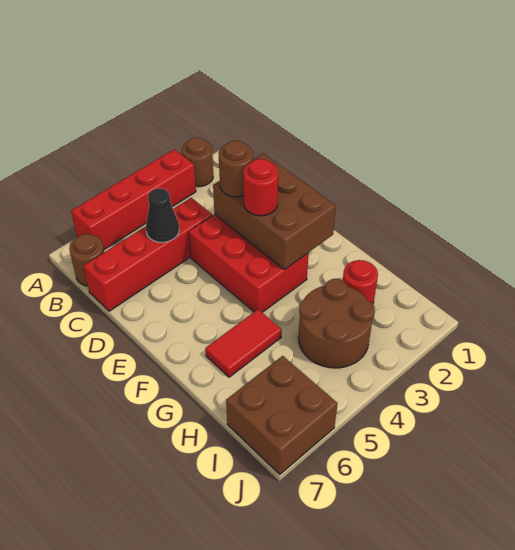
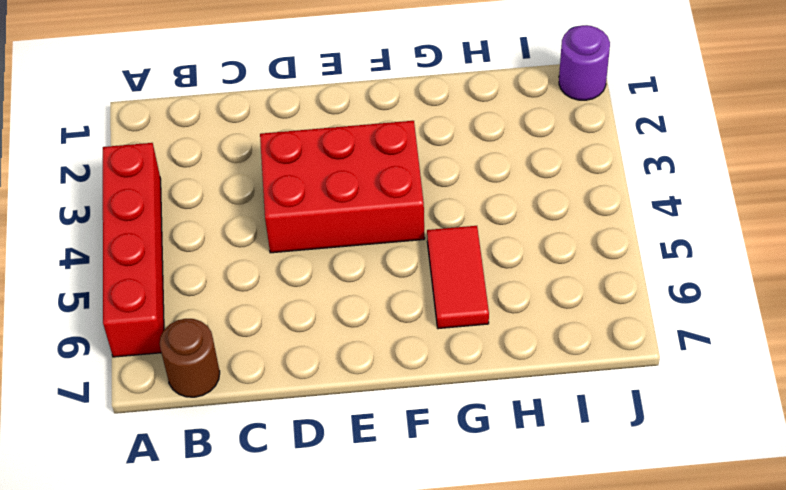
purple round brick J1 level 1 -> none
none -> brown round brick A2 level 1
none -> red brick C4:C7 level 1
none -> red round brick H2 level 1

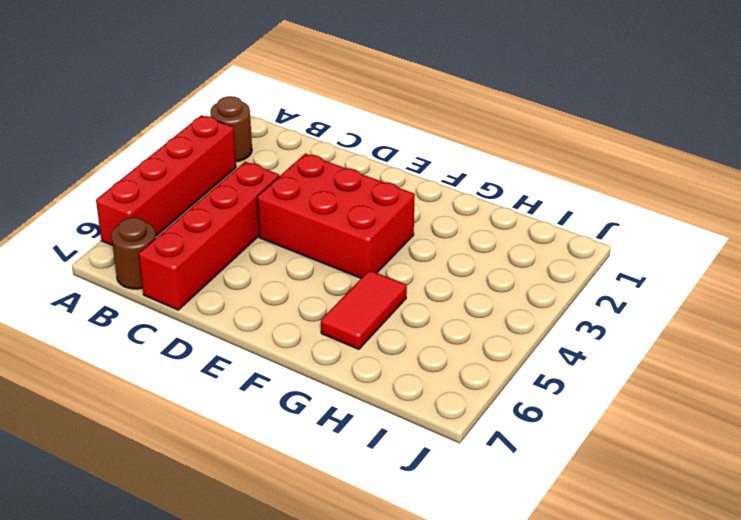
none -> red round brick H2 level 1
none -> brown round brick H3:I4 level 1
none -> brown brick I6:J7 level 1

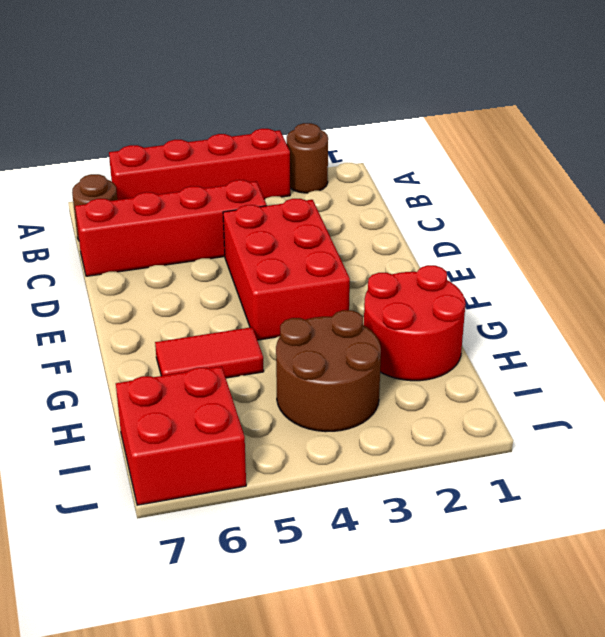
red round brick G1:H2 level 1 -> red round brick H2 level 1
red brick I6:J7 level 1 -> brown brick I6:J7 level 1
none -> black cone C5 level 2
none -> brown brick D2:F3 level 2
none -> brown round brick D3 level 3

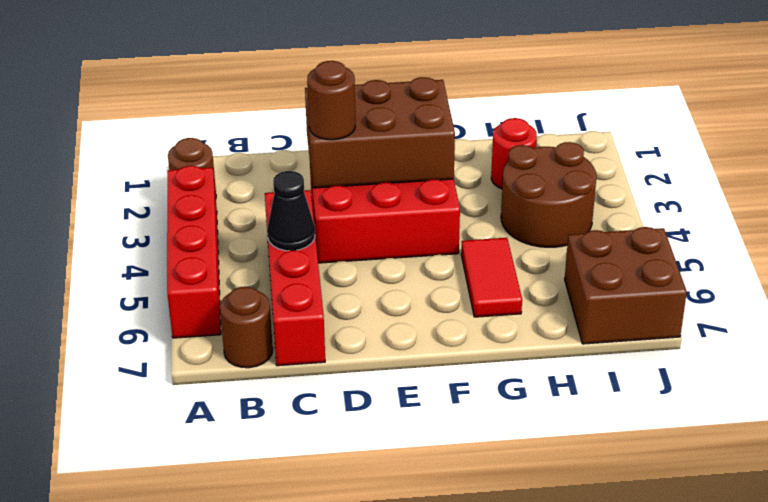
none -> red round brick E3 level 3

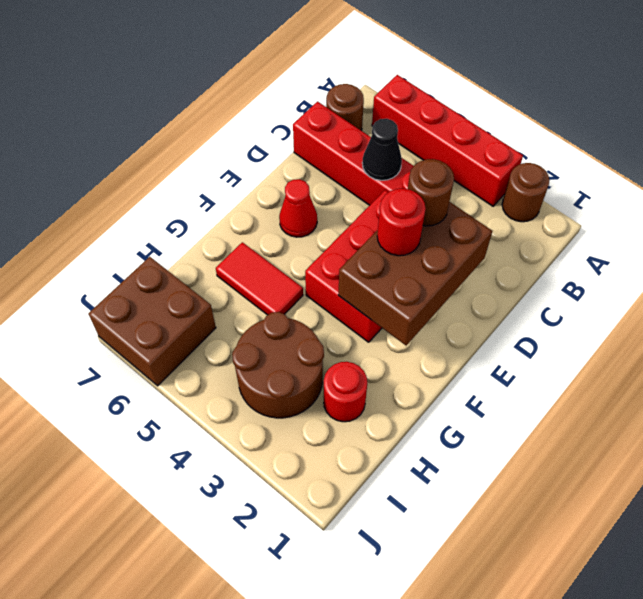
red cone E6 level 1 -> none

